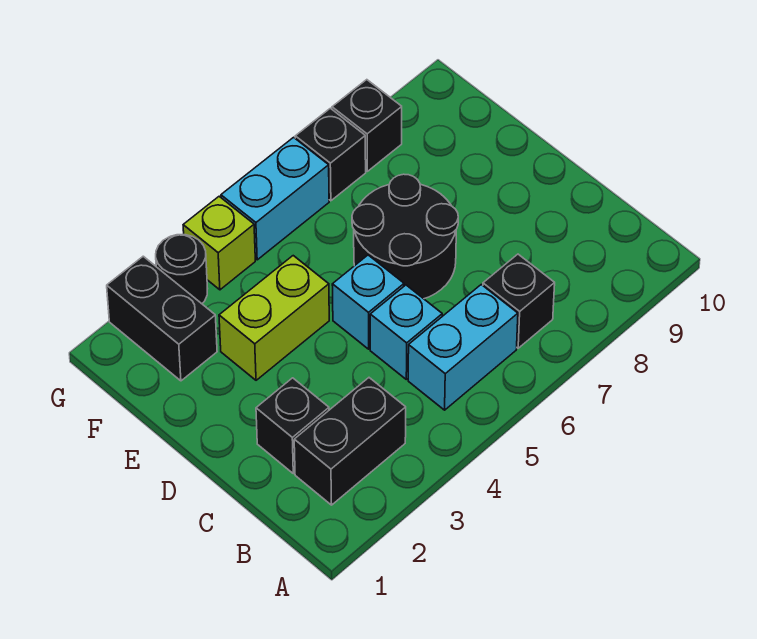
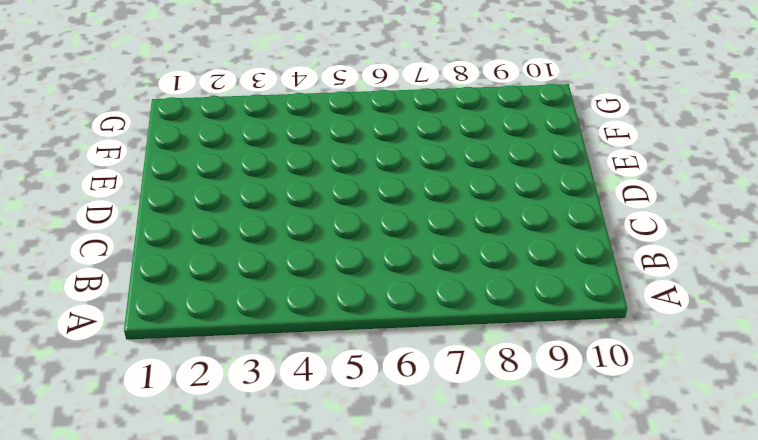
none -> black brick B2:B3 level 1
none -> cyan brick B5:B6 level 1
none -> black brick B7 level 1

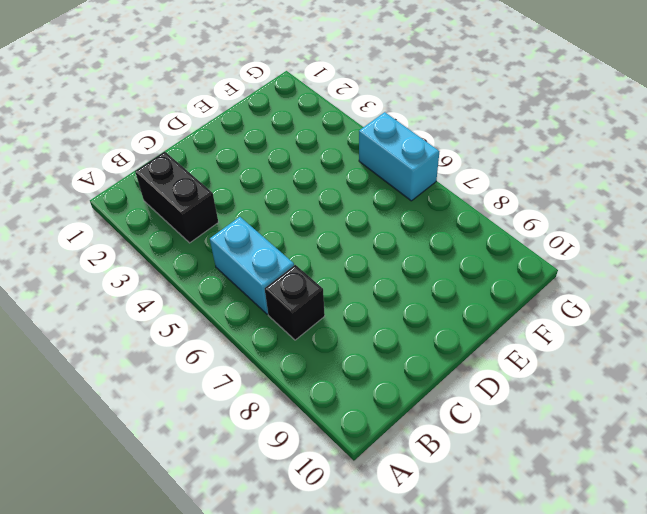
none -> black brick C2 level 1
none -> cyan brick C5 level 1
none -> cyan brick D5 level 1

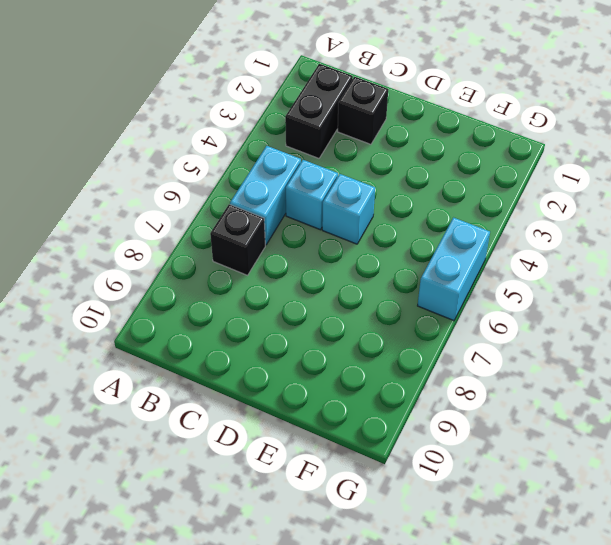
none -> black round brick D6:E7 level 1
none -> lime brick E3:E4 level 1
none -> black brick F2:G2 level 1

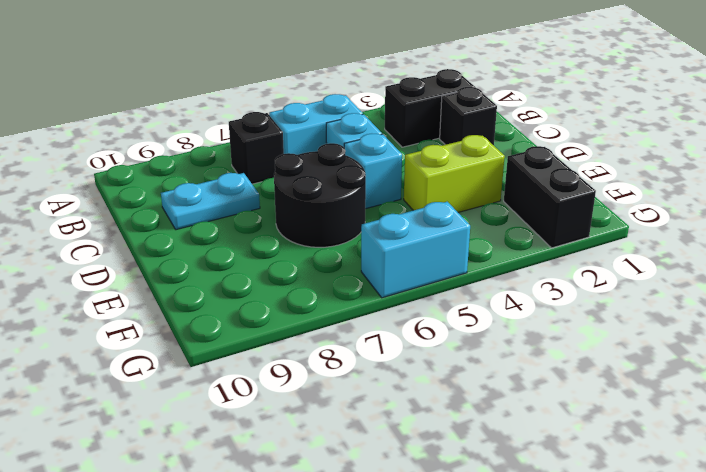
cyan plate C8:C9 level 1 -> none
none -> black round brick G3 level 1
none -> lime brick G4 level 1
none -> black brick G7 level 1

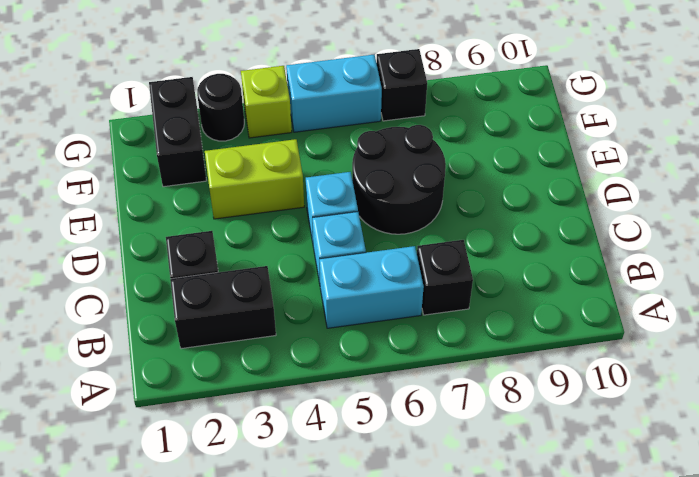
none -> black brick G8 level 1

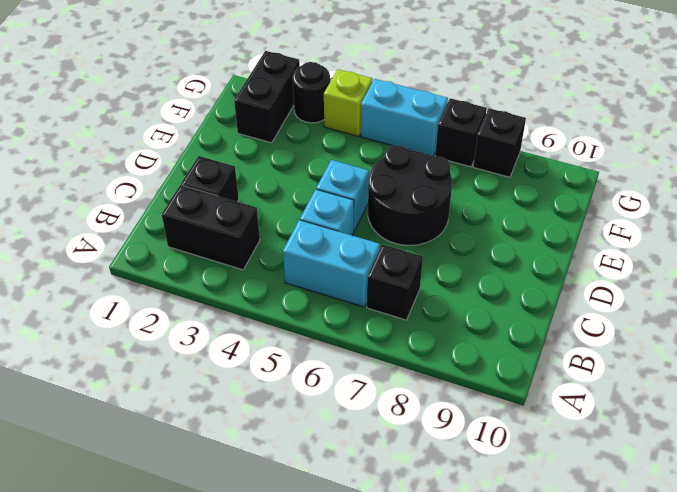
none -> lime brick E3:E4 level 1

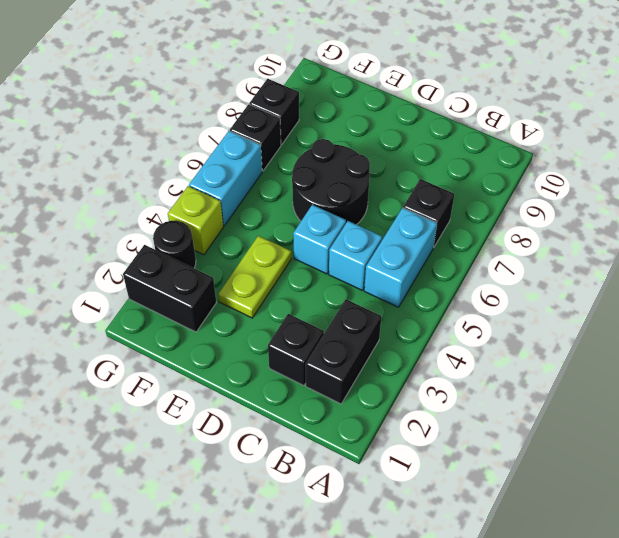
lime plate E3:E4 level 1 -> lime brick E3:E4 level 1

